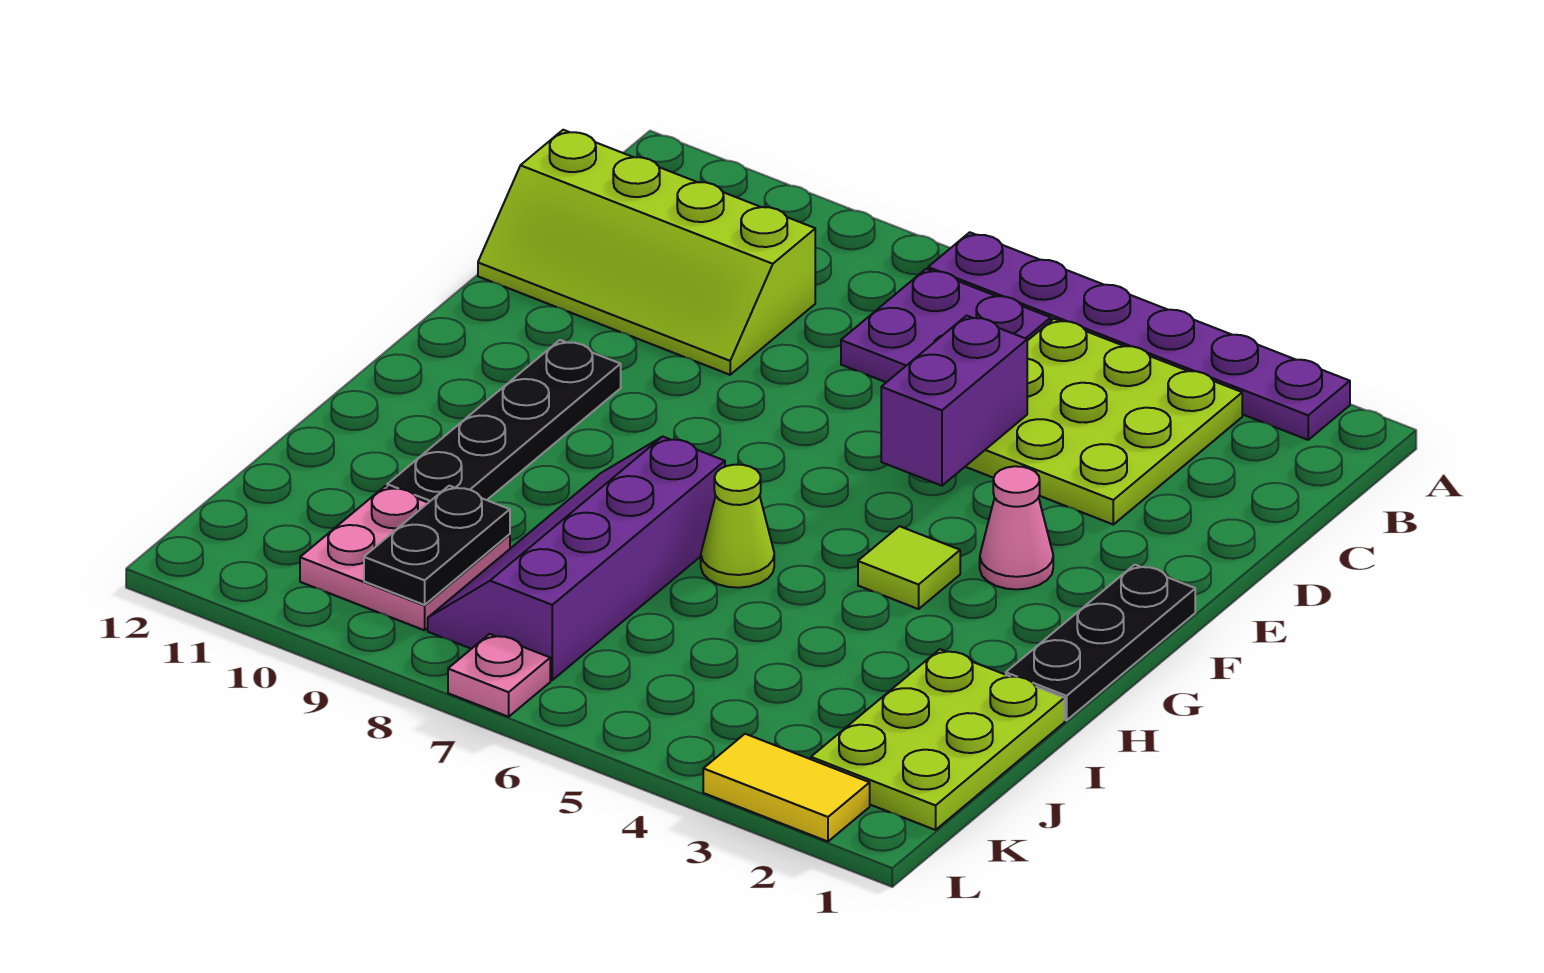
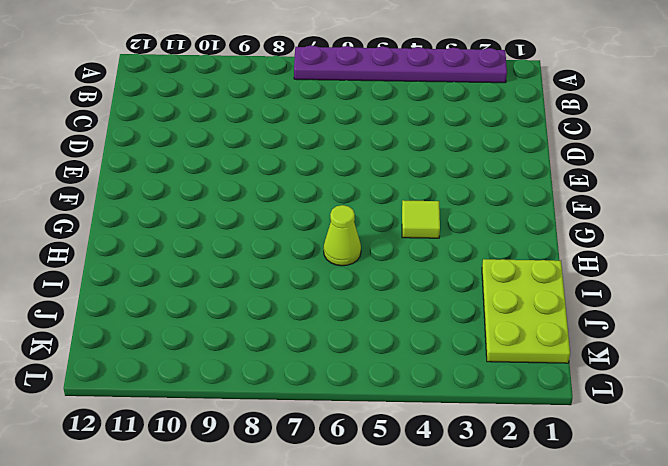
none -> lime plate B3:D5 level 1
none -> purple plate B6:C7 level 1
none -> lime slope C9:D12 level 1 top C

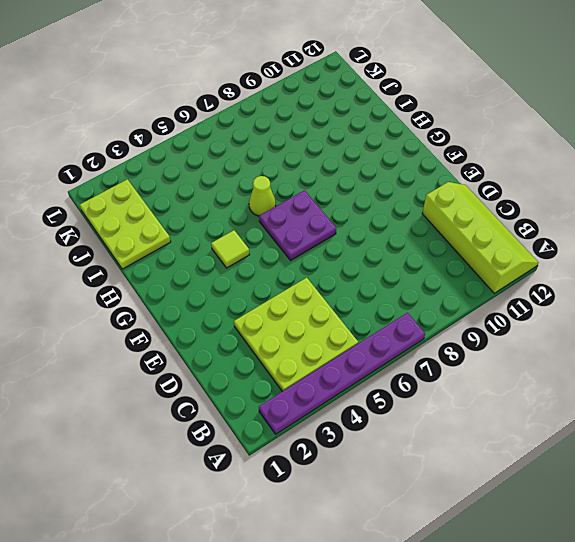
lime slope A11:D12 level 1 top 11 -> lime slope C9:D12 level 1 top C
purple plate F6:G7 level 1 -> purple plate B6:C7 level 1
none -> black plate F1:H1 level 1
none -> pink cone F3 level 1
none -> black plate F10:I10 level 1

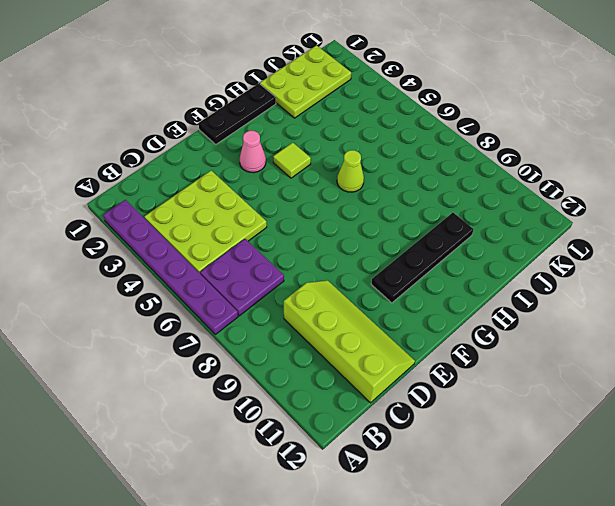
none -> purple slope H7:K8 level 1 top 7
none -> pink plate J9:K10 level 1
none -> yellow tile L2:L3 level 1

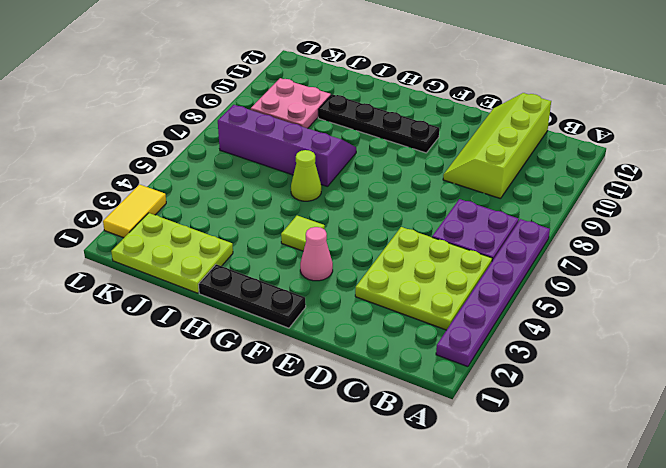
none -> pink plate L7 level 1
none -> purple brick D5:E5 level 2
none -> black plate J9:K9 level 2

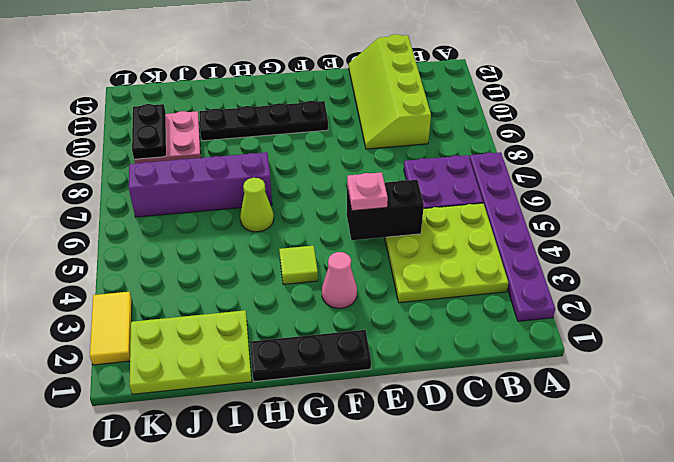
black brick D5:E5 level 2 -> purple brick D5:E5 level 2
pink plate E5 level 3 -> pink plate L7 level 1
black plate K9:K10 level 2 -> black plate J9:K9 level 2

